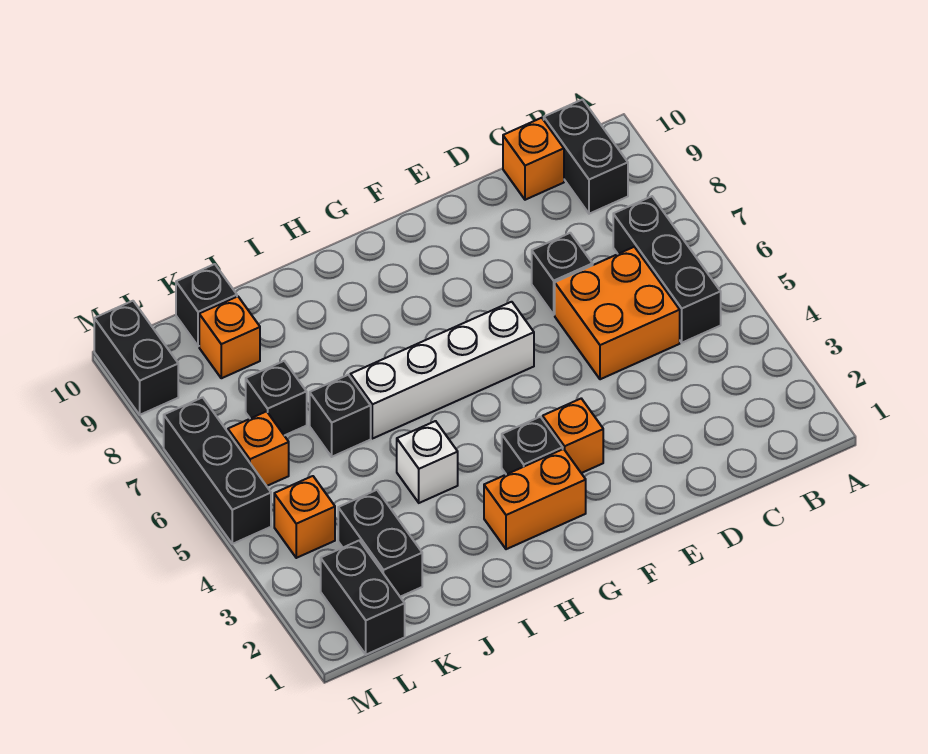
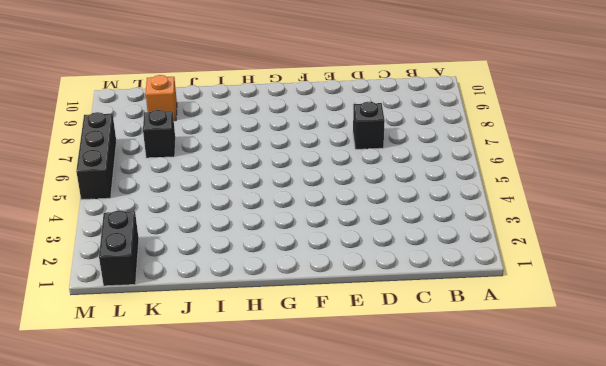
none -> black brick B5:B7 level 1
none -> black brick B9:B10 level 1
none -> orange brick C5:D6 level 1

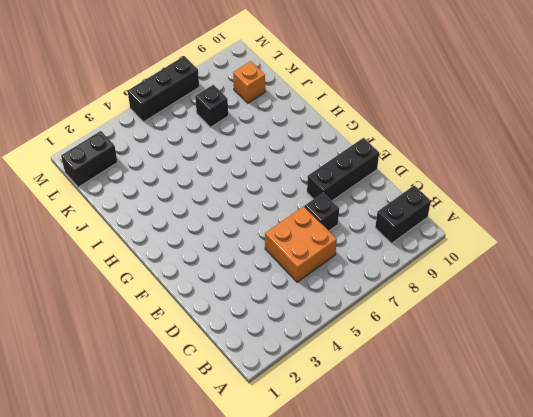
black brick E8:E10 level 1 -> black brick B5:B7 level 1
none -> orange brick C10 level 1
none -> orange brick F3 level 1
none -> white brick F6:I6 level 1

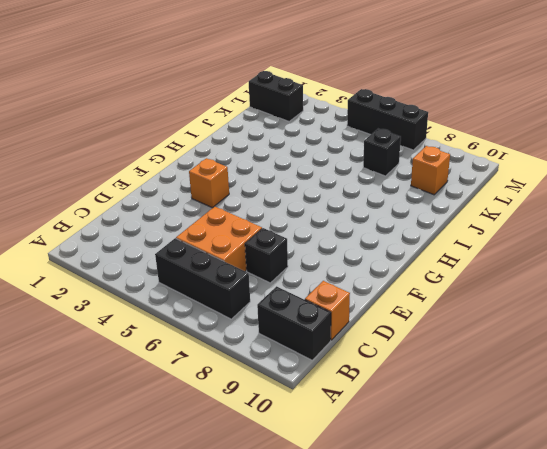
none -> white brick F6:I6 level 1
none -> orange brick G2:H2 level 1
none -> black brick G3 level 1

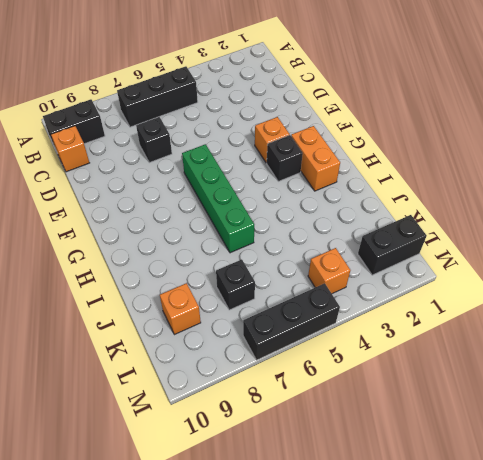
green brick F6:I6 level 1 -> white brick F6:I6 level 1
none -> orange brick C5:D6 level 1
none -> white brick I4 level 1
none -> black brick J6 level 1

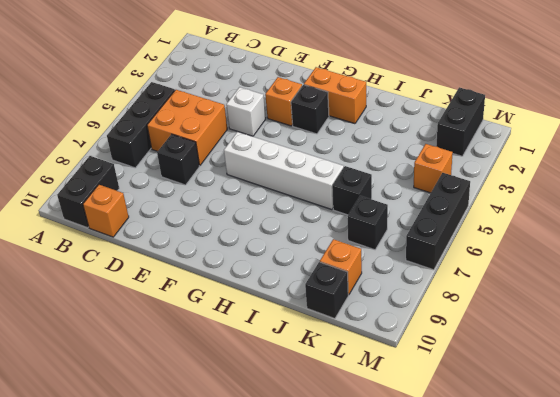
white brick E4 level 1 -> white brick I4 level 1
none -> black brick K2:K3 level 1
none -> orange brick L6 level 1
none -> black brick M9:M10 level 1

